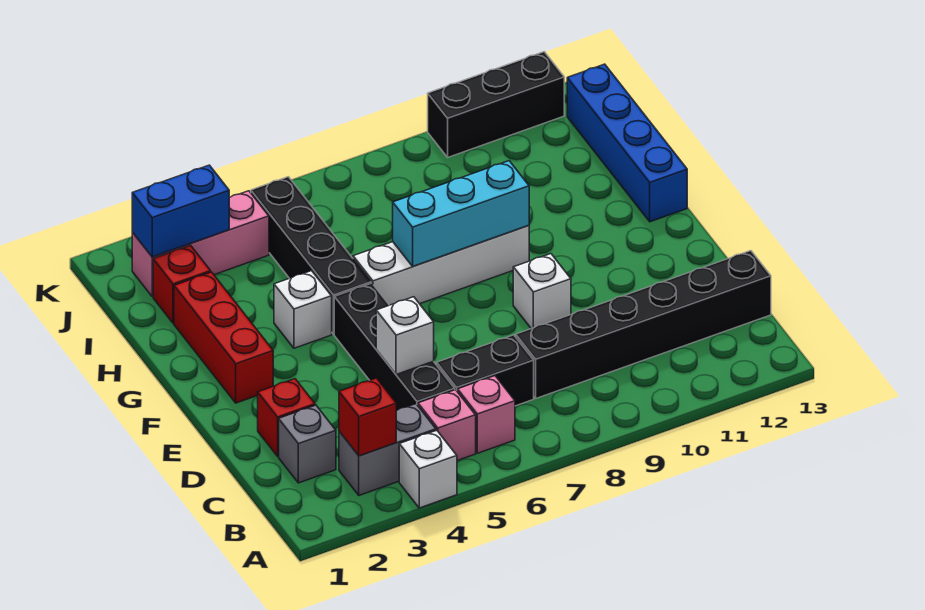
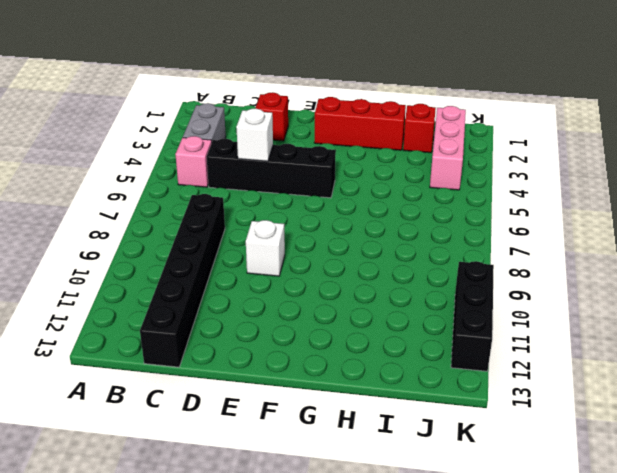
none -> white brick A4 level 1
none -> pink brick B6 level 1
none -> grey brick C2 level 1

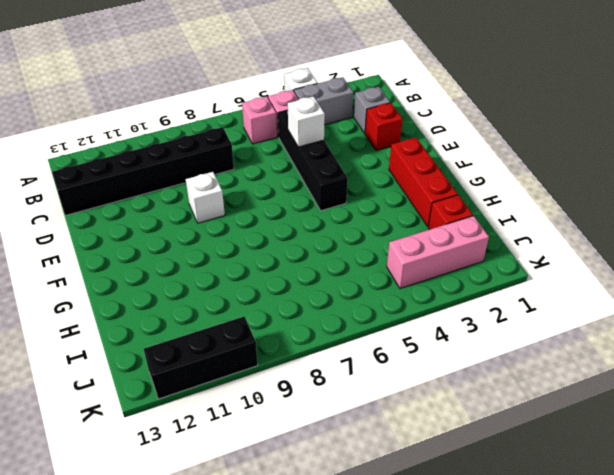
none -> black brick C6:C7 level 1
none -> white brick G4 level 1
none -> black brick G5:J5 level 1

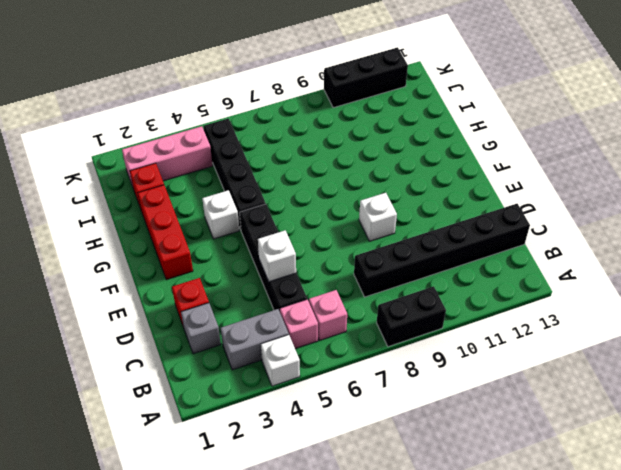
black brick A8:A9 level 1 -> black brick C6:C7 level 1
none -> white brick G6:G9 level 1
none -> blue brick G13:J13 level 1
none -> red brick B3 level 2

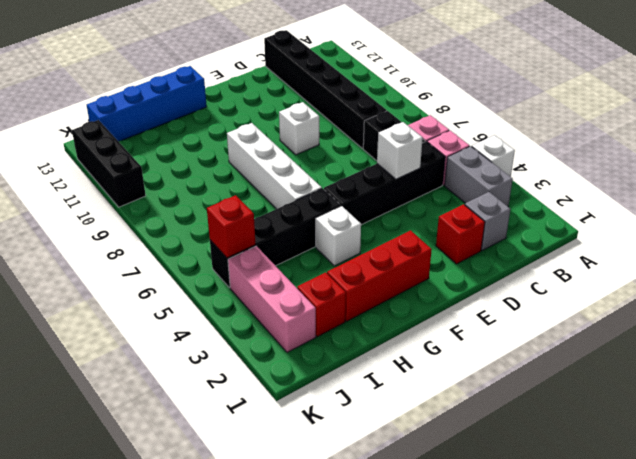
red brick J5 level 2 -> red brick B3 level 2
none -> cyan brick G7:G9 level 2
none -> blue brick J2:J3 level 2

